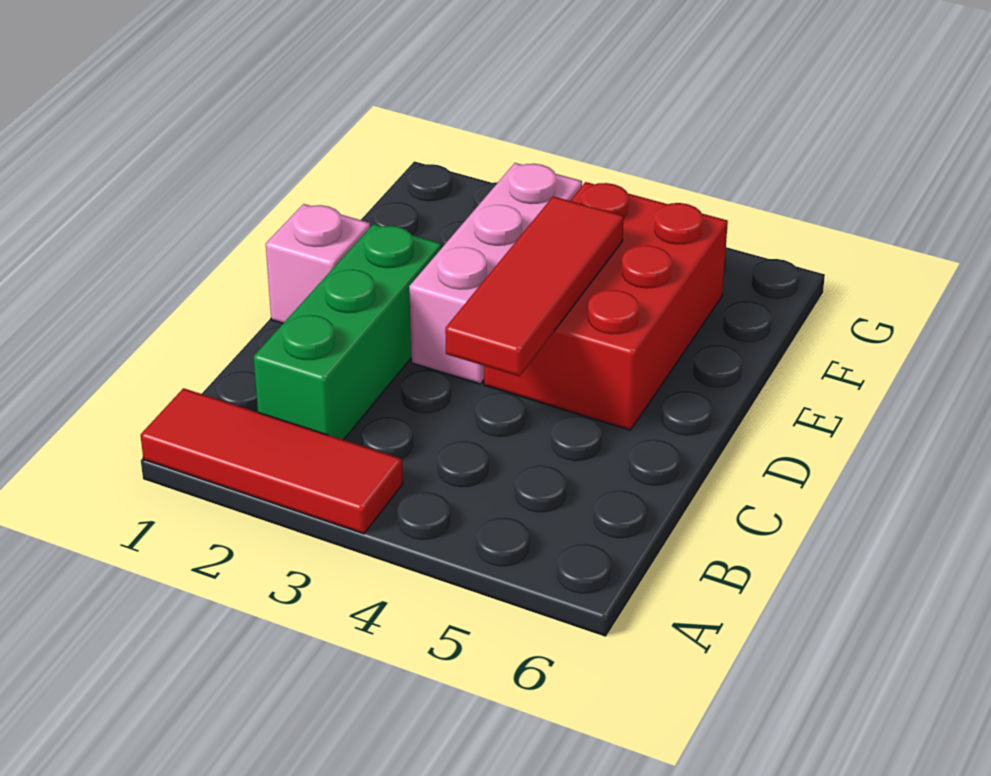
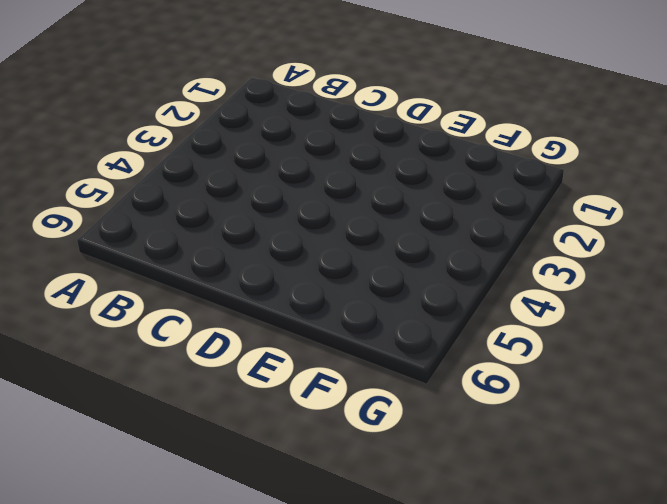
none -> red tile A1:A3 level 1
none -> green brick B2:D2 level 1

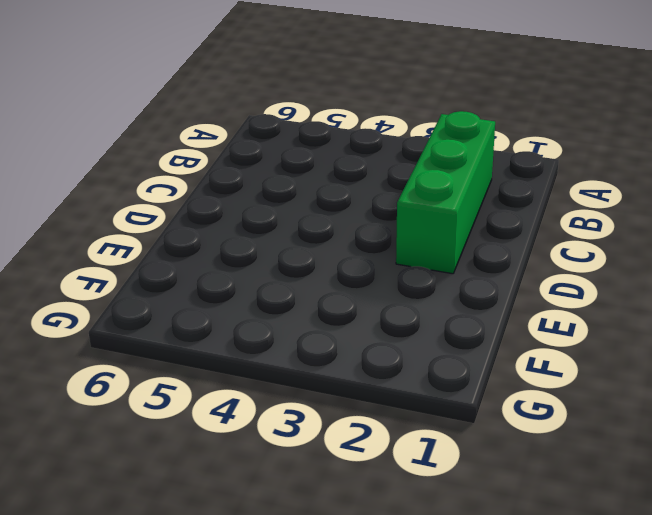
none -> red tile A1:A3 level 1
none -> pink brick D1 level 1

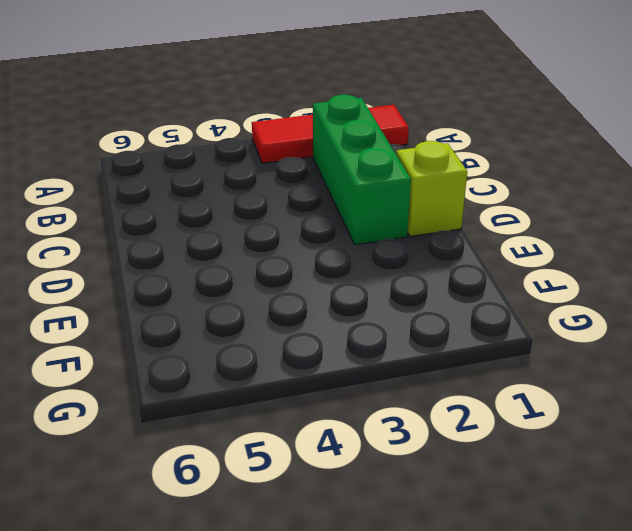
lime brick D1 level 1 -> pink brick D1 level 1
none -> pink brick D3:F3 level 1
none -> red brick D4:F5 level 1

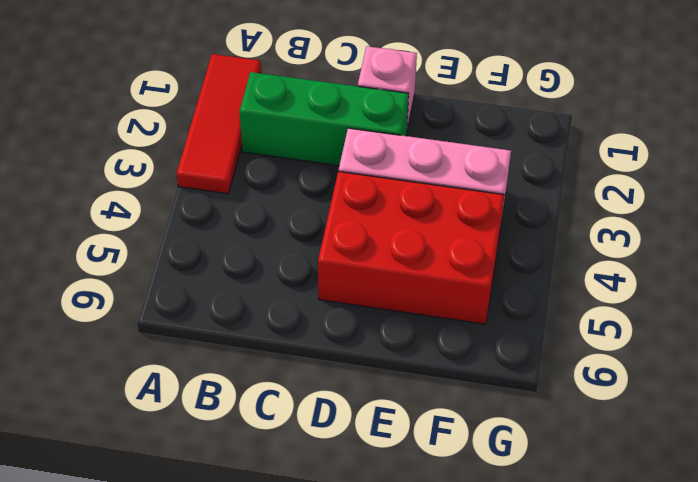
none -> red tile C4:E4 level 2

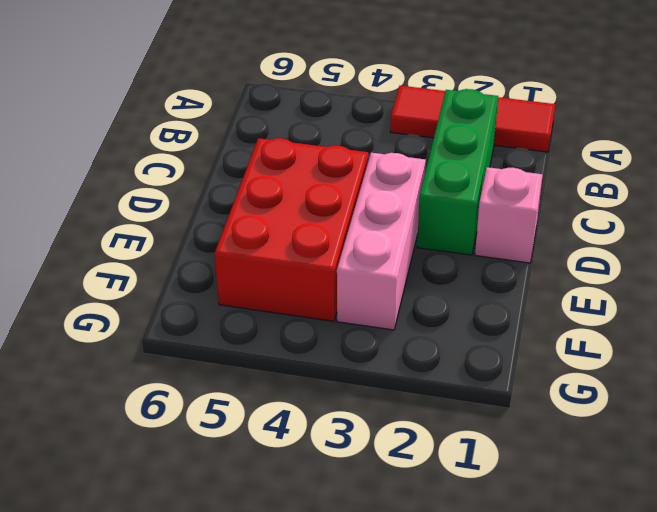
none -> red tile C4:E4 level 2

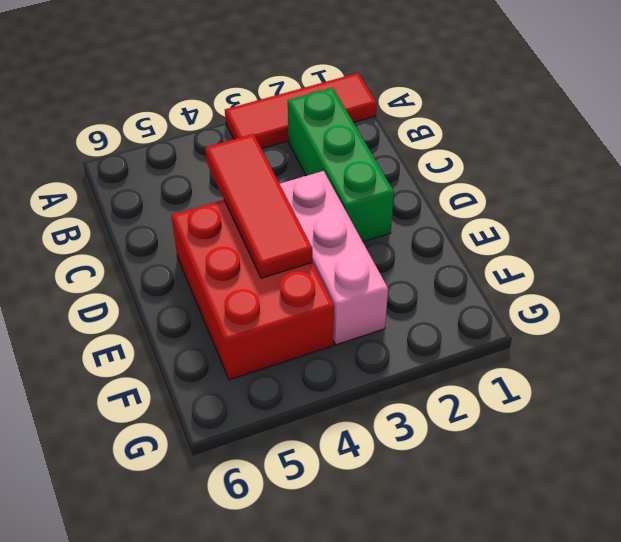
none -> pink brick D1 level 1

